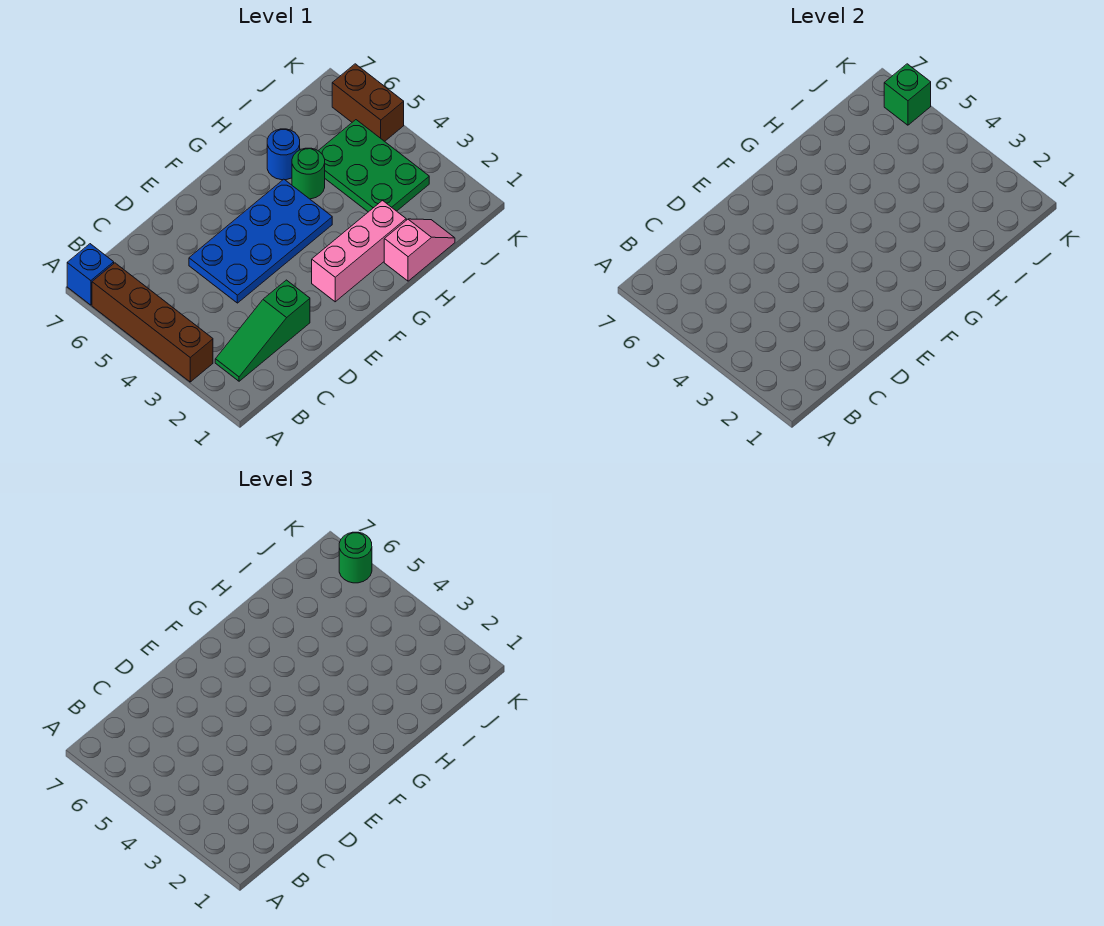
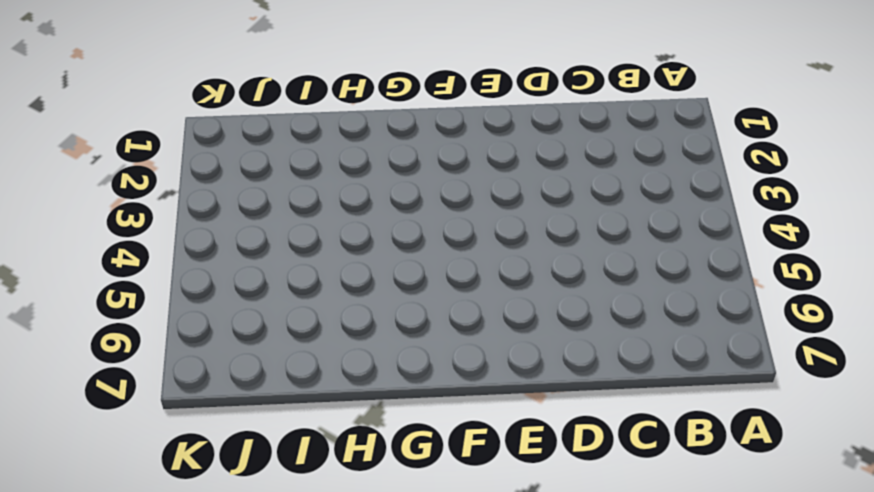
none -> brown brick A3:A6 level 1
none -> blue brick A7 level 1
none -> green slope B2:D2 level 1 top D

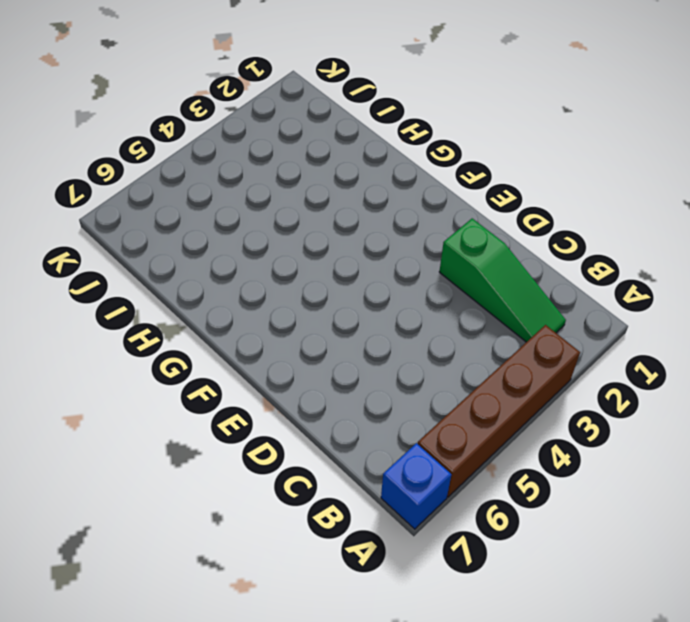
none -> blue plate D4:G5 level 1
none -> pink brick F2:H2 level 1
none -> pink slope H1:I1 level 1 top H

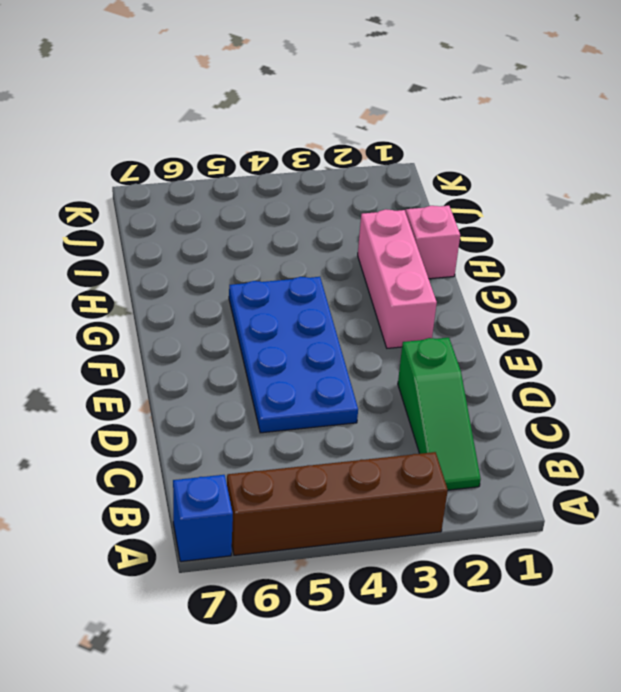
none -> green round brick H5 level 1
none -> blue round brick H6 level 1
none -> green plate I3:J5 level 1

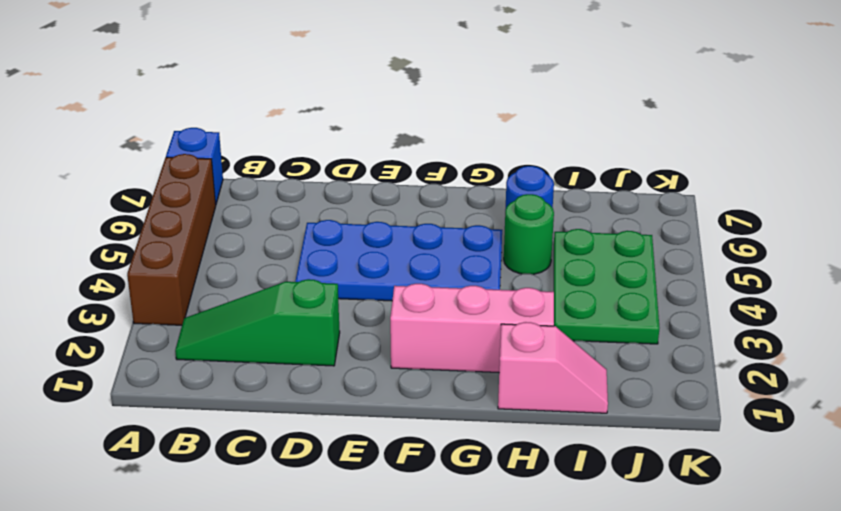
none -> brown brick K5:K6 level 1
none -> green brick K6 level 2
none -> green round brick K6 level 3

